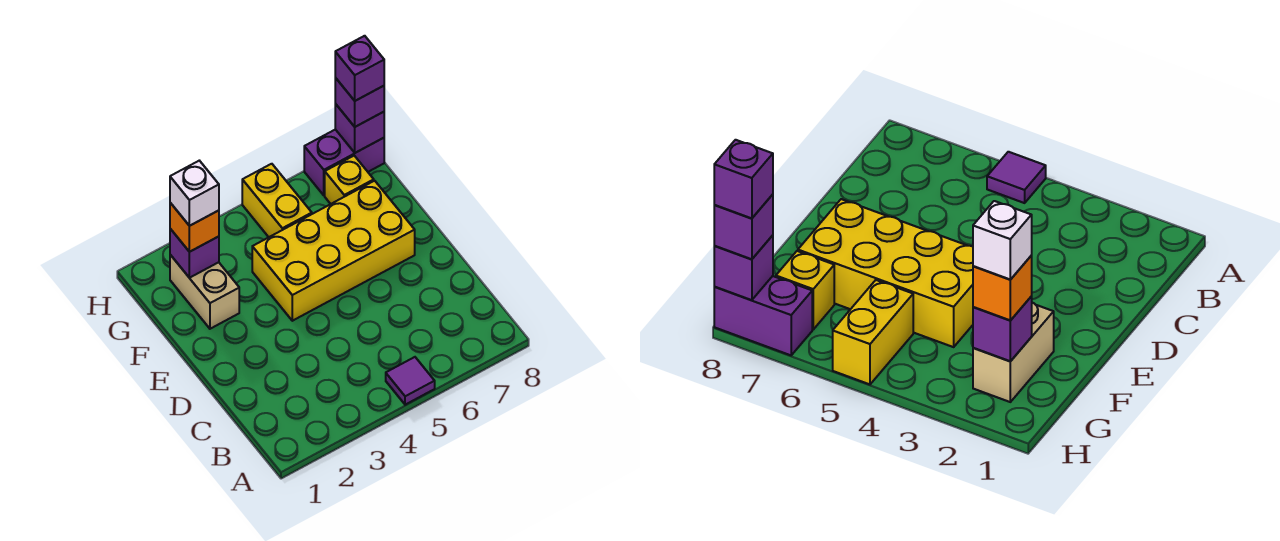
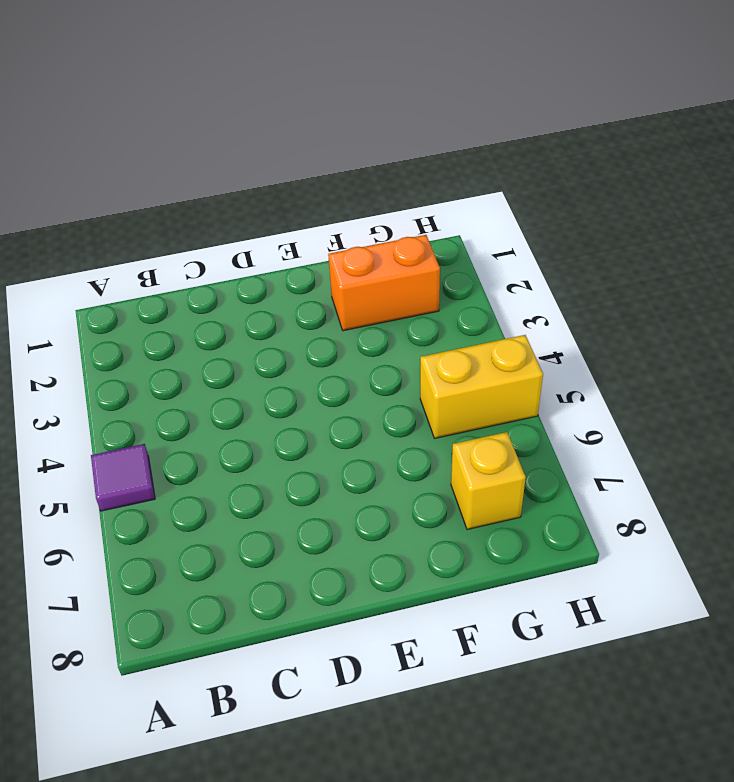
orange brick F2:G2 level 1 -> tan brick F2:G2 level 1
none -> yellow brick E4:F7 level 1
none -> purple brick H7:H8 level 1
none -> purple brick G2 level 2

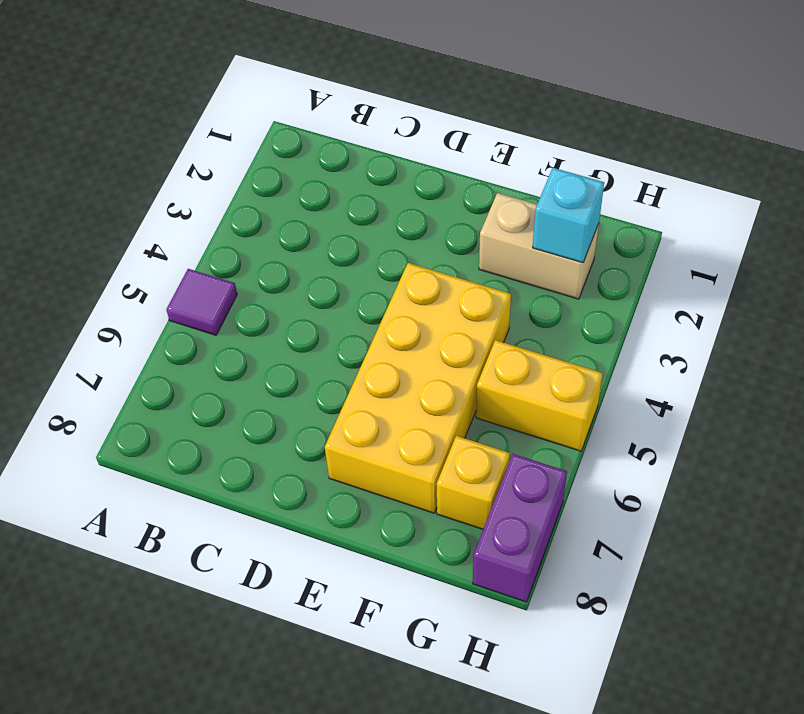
cyan brick G2 level 2 -> purple brick G2 level 2
none -> purple brick H8 level 2
none -> orange brick G2 level 3
none -> purple brick H8 level 3

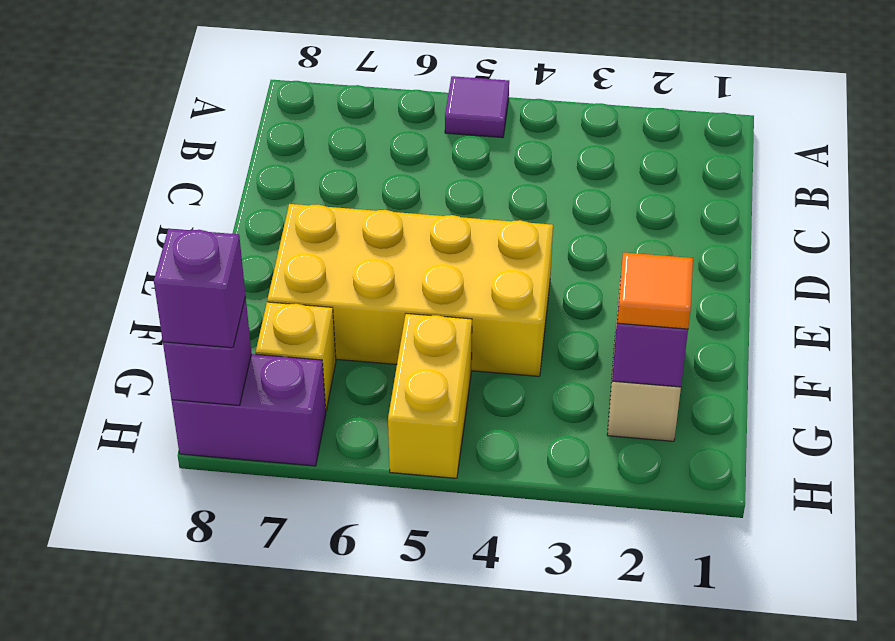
orange tile G2 level 3 -> orange brick G2 level 3
none -> white brick G2 level 4
none -> purple brick H8 level 4

